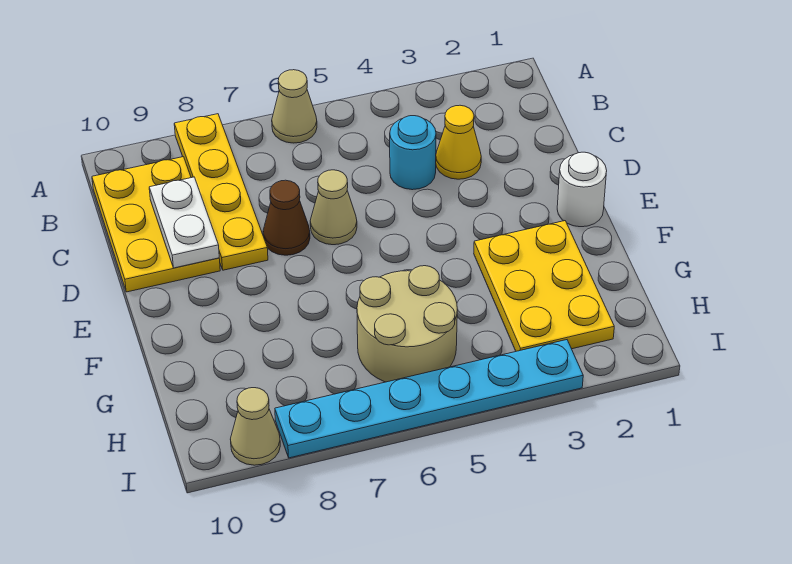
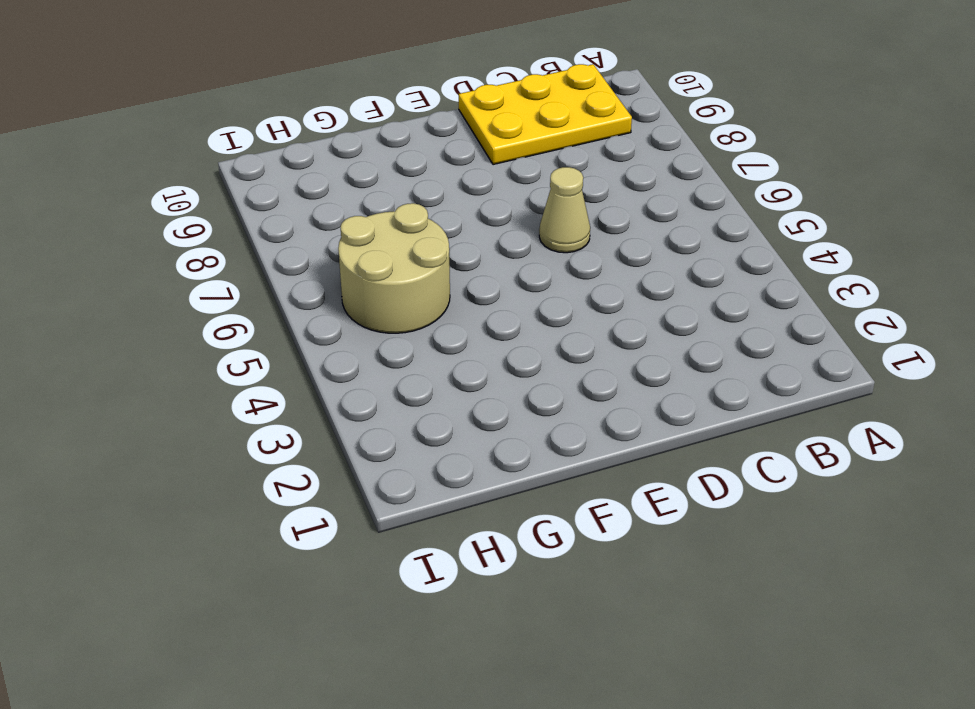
none -> tan cone A6 level 1
none -> yellow plate A8:D8 level 1
none -> yellow cone C3 level 1

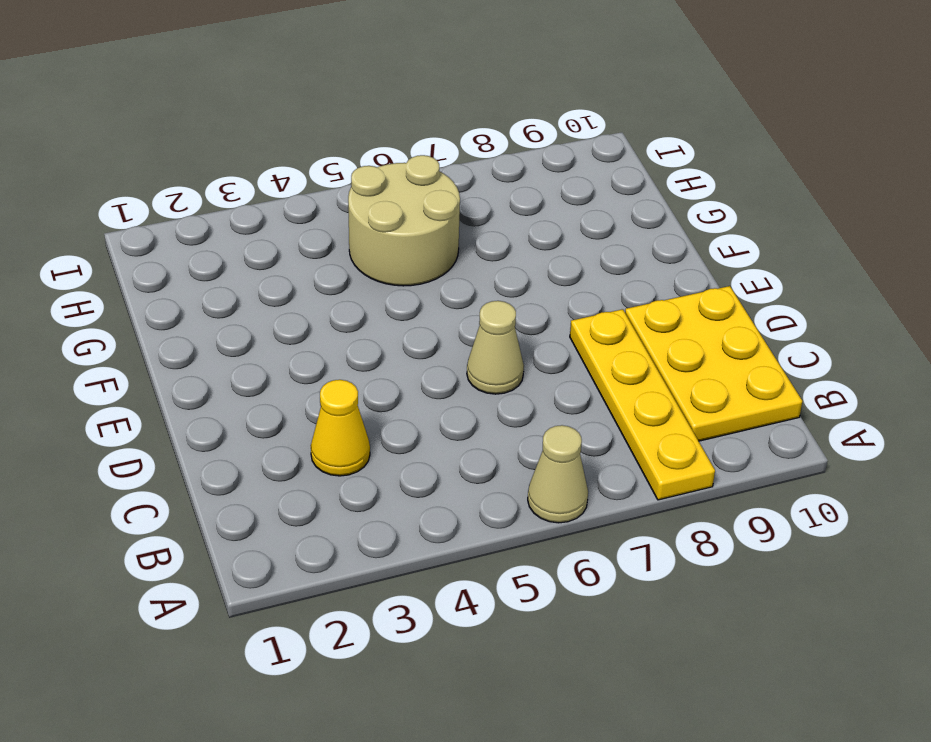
none -> cyan round brick C4 level 1
none -> brown cone D7 level 1
none -> white round brick E1 level 1

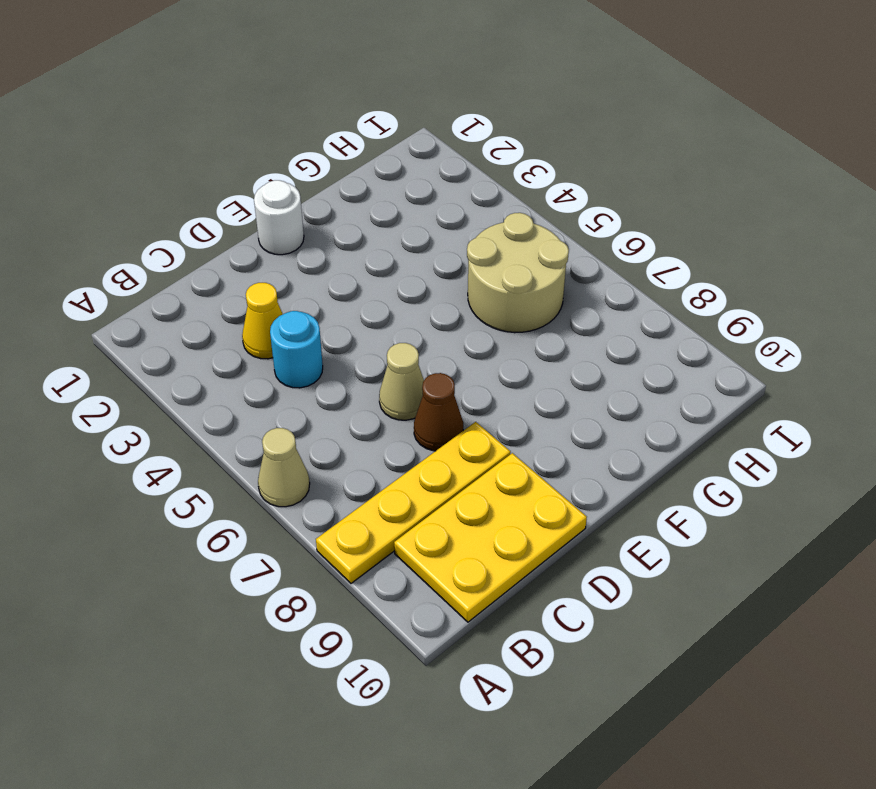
none -> yellow plate F2:H3 level 1
none -> cyan plate I3:I8 level 1
none -> tan cone I9 level 1

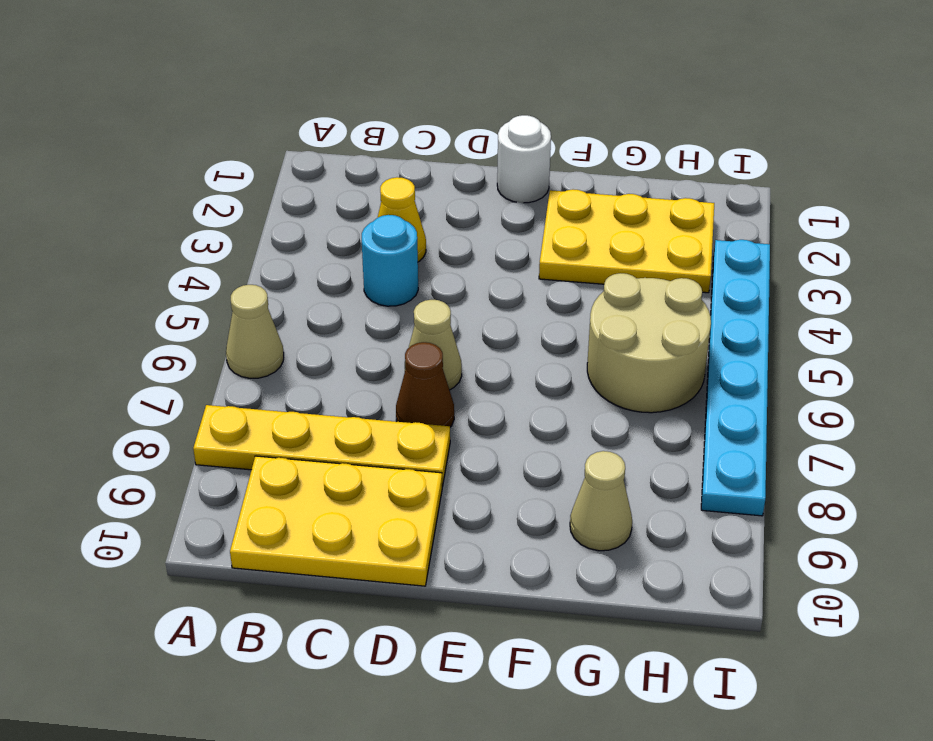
tan cone G9 level 1 -> tan cone I9 level 1
none -> white plate C9:D9 level 2

